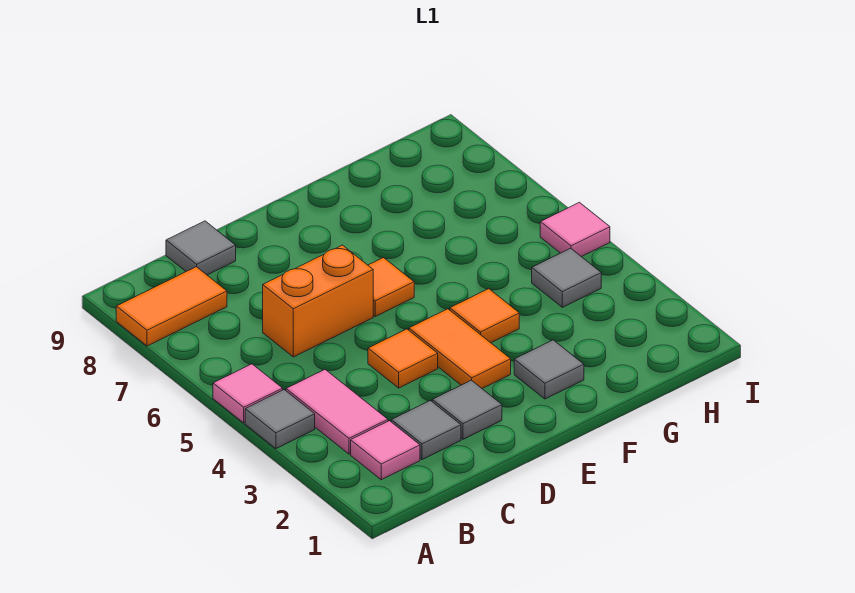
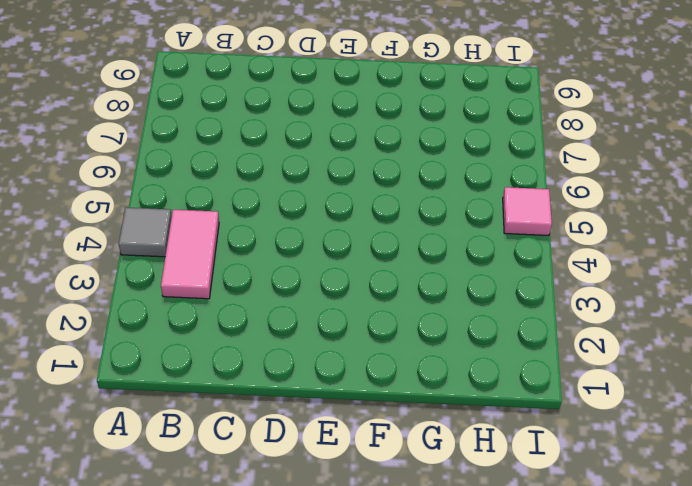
none -> pink tile A5 level 1
none -> orange tile A8:B8 level 1
none -> pink tile B2 level 1

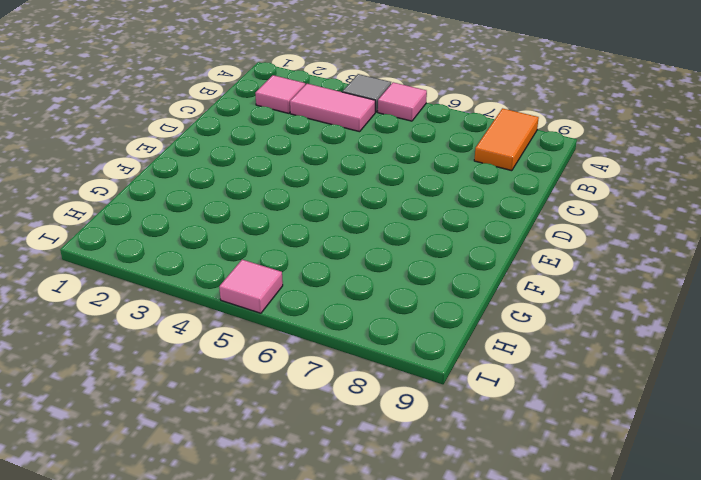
none -> grey tile C2 level 1
none -> orange brick C6:D6 level 1
none -> grey tile C9 level 1

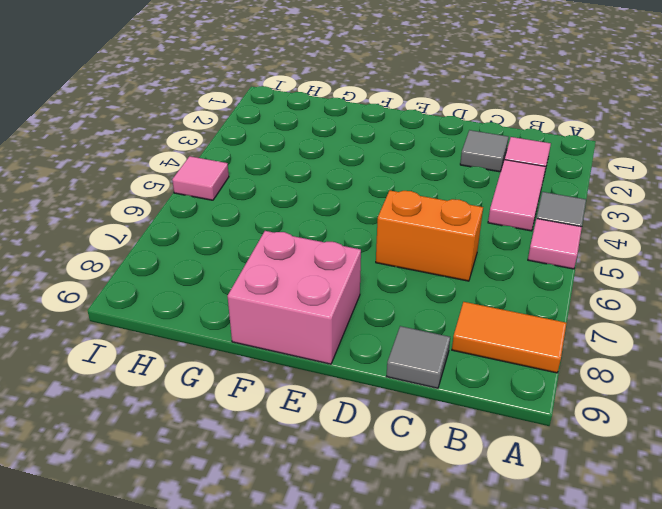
pink brick E8:F9 level 1 -> none
none -> grey tile D2 level 1
none -> orange tile D4 level 1
none -> orange tile E3:E4 level 1

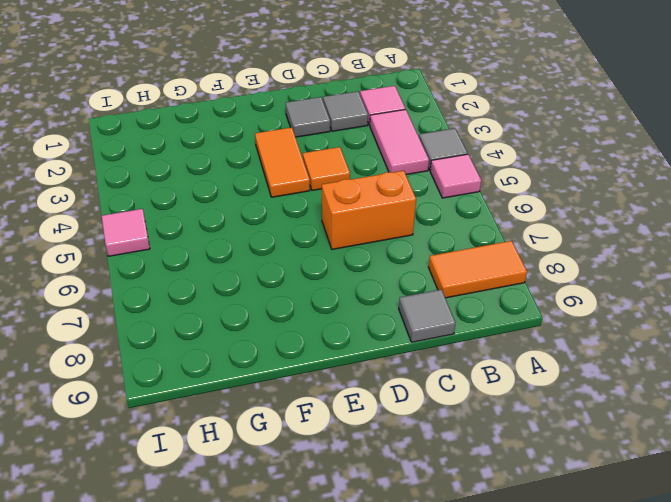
none -> orange tile E6 level 1
none -> grey tile F2 level 1
none -> orange tile F4 level 1

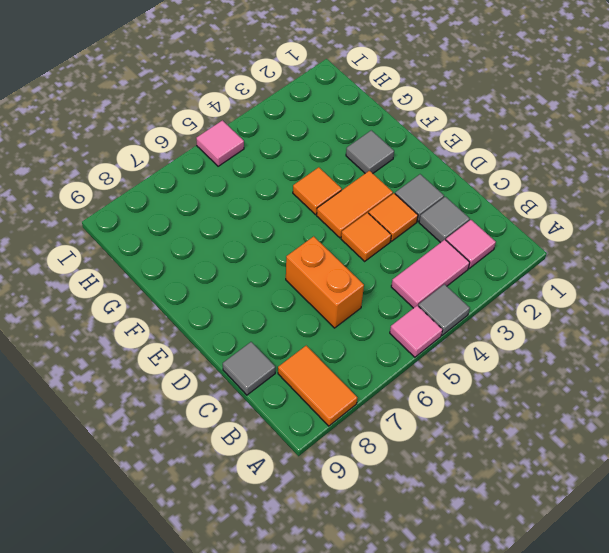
orange tile D3 level 1 -> orange tile E6 level 1
none -> grey tile H4 level 1

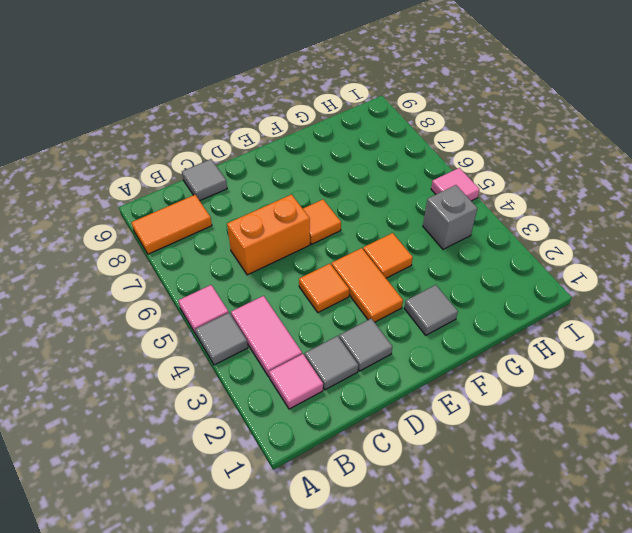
grey brick H4 level 1 -> grey tile H4 level 1

